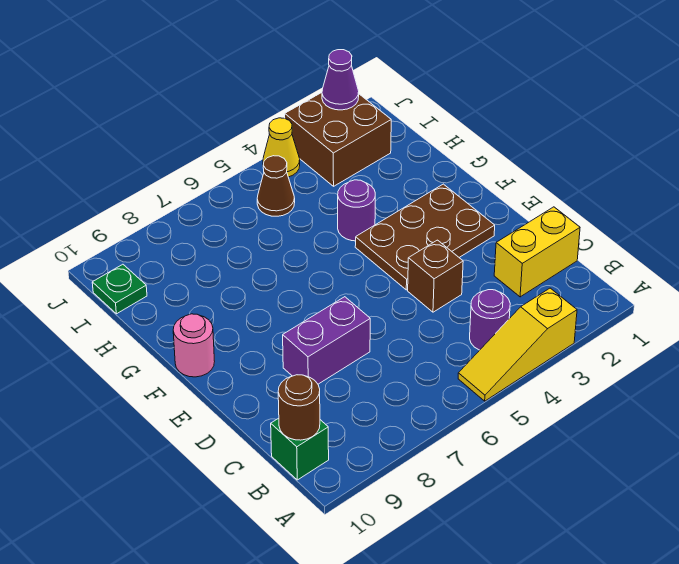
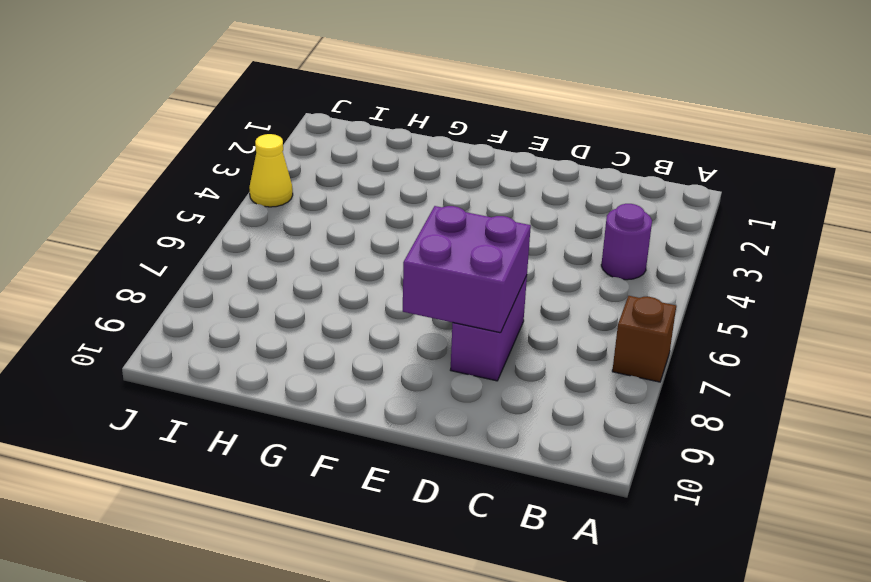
brown brick A7 level 1 -> brown brick D4 level 1
purple brick D7:E8 level 2 -> none
none -> yellow slope A3:A5 level 1 top 3
none -> green brick B10 level 1
none -> yellow brick C1:C2 level 1

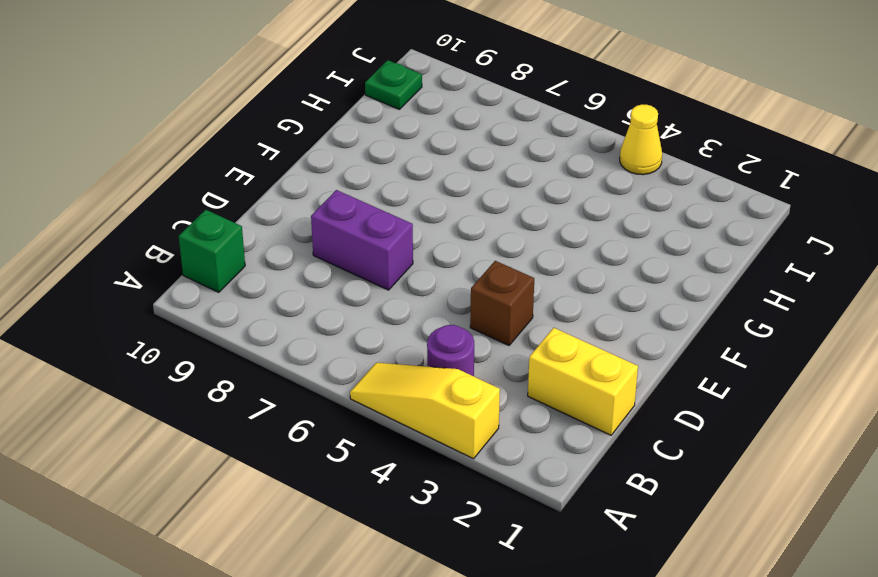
none -> brown plate E2:F4 level 1
none -> pink round brick F10 level 1
none -> purple round brick G4 level 1

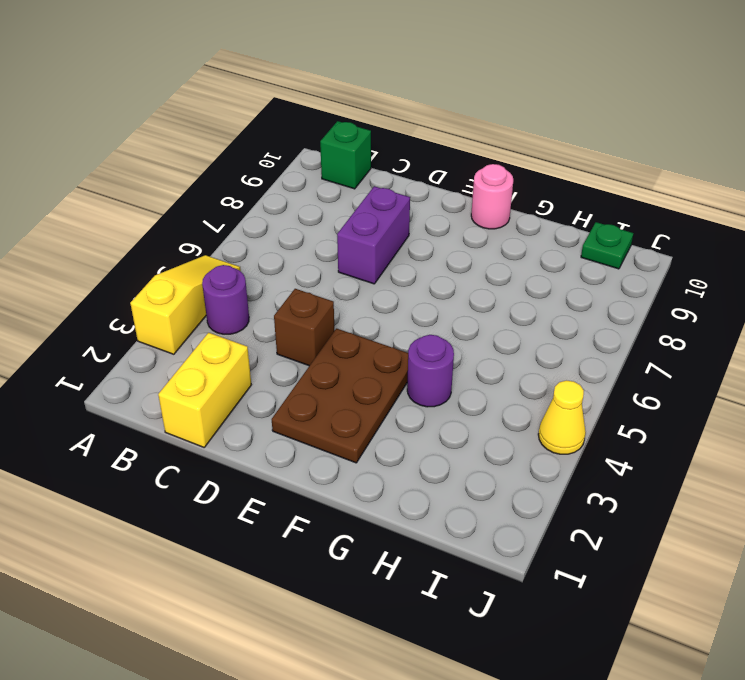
none -> brown brick I2:J3 level 1
none -> brown cone I5 level 1
none -> brown round brick B10 level 2

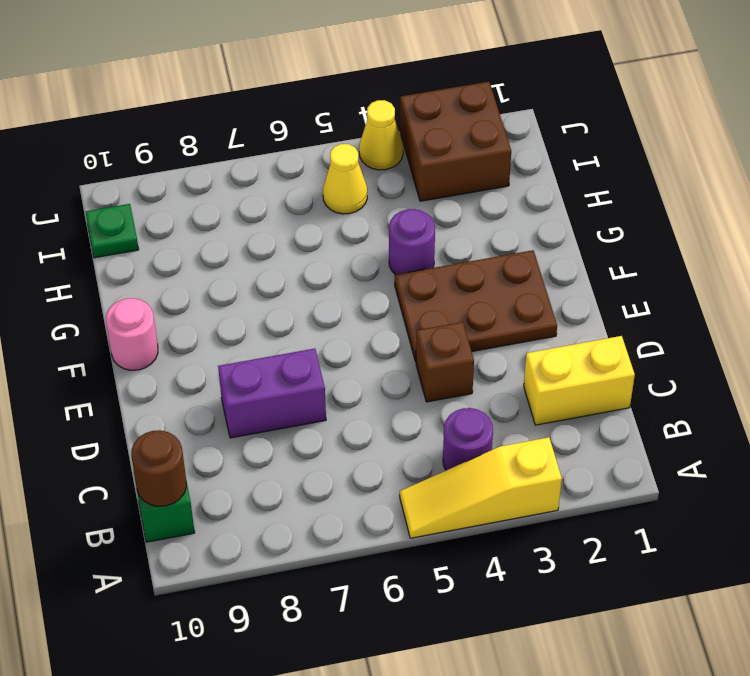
yellow cone I5 level 1 -> brown cone I5 level 1
none -> purple cone J2 level 2

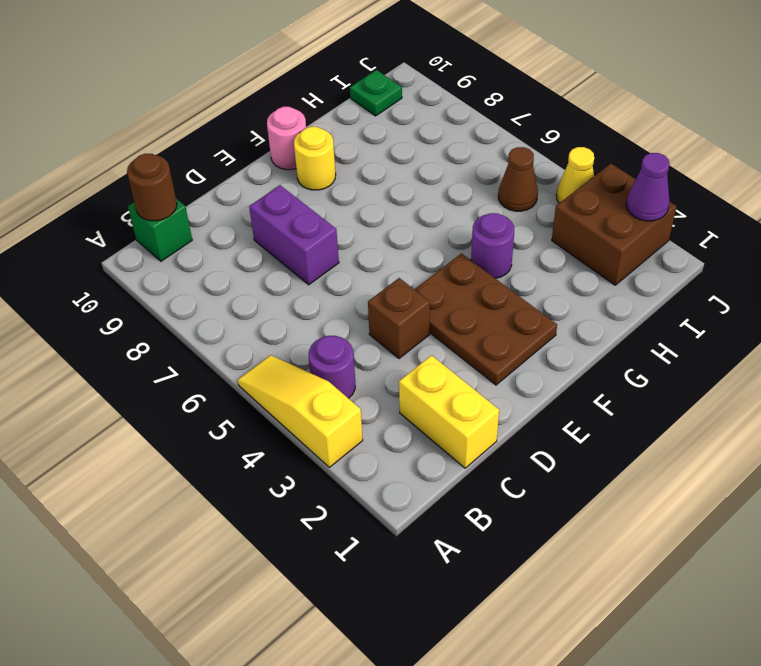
yellow round brick F9 level 1 -> none

